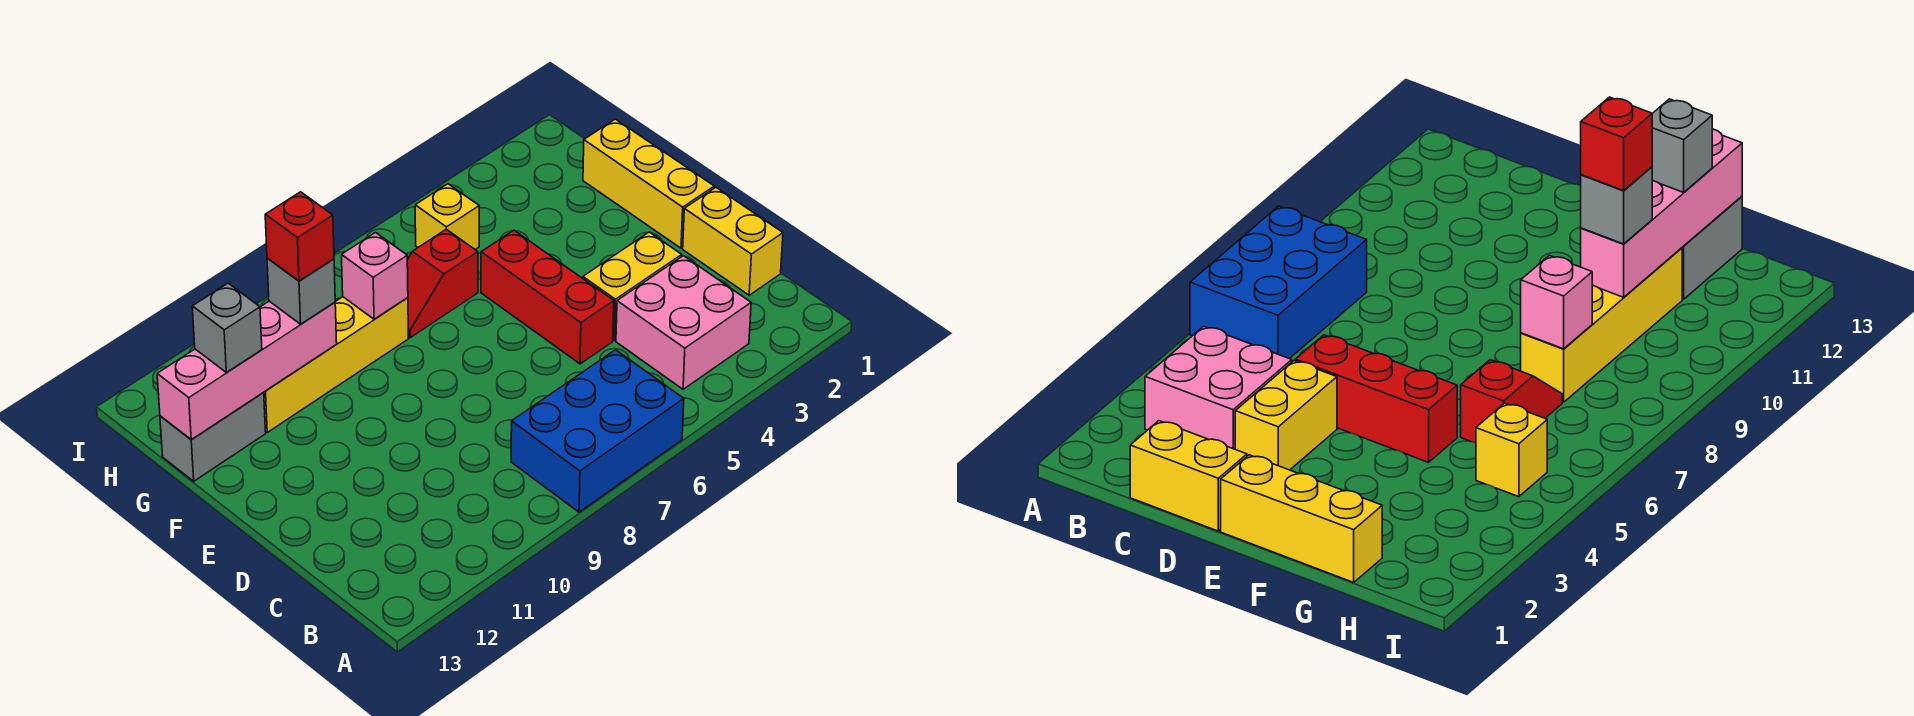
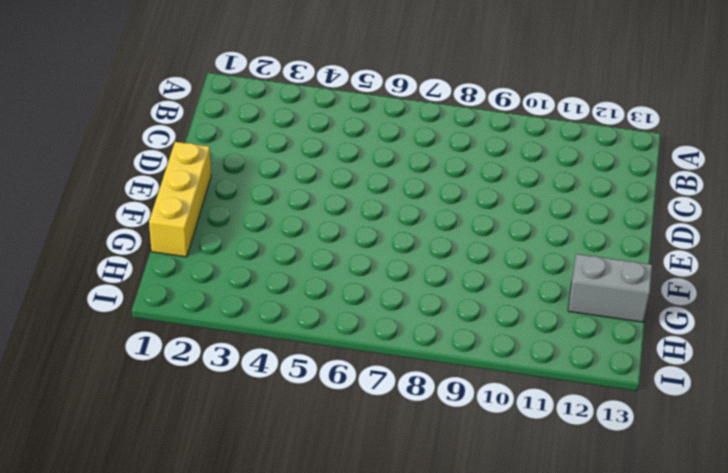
none -> blue brick A6:B8 level 1
none -> pink brick B3:C4 level 1
none -> yellow brick C1:D1 level 1

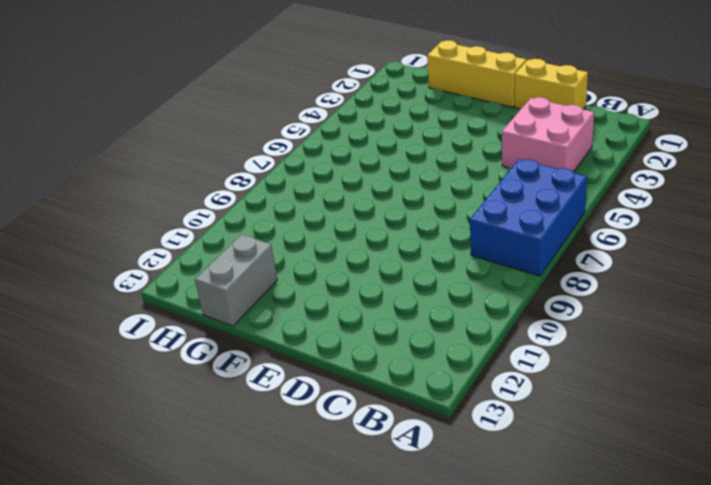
none -> yellow brick D3:D4 level 1
none -> red brick D5:F5 level 1
none -> red slope G6:G7 level 1 top 6

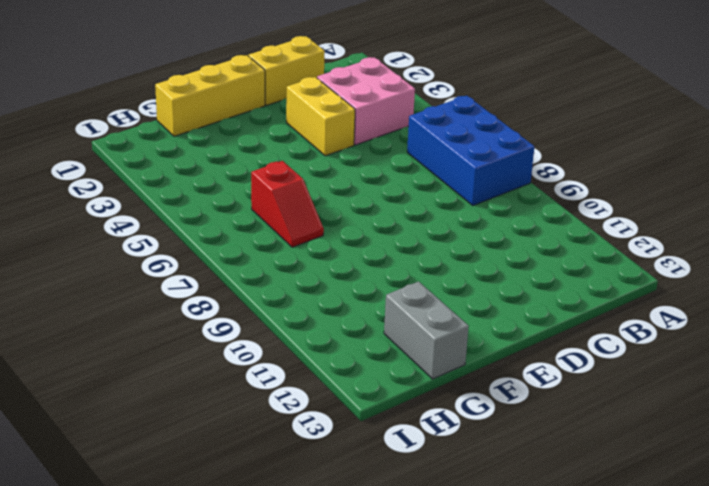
none -> red brick D5:F5 level 1
none -> yellow brick G8:G11 level 1
none -> yellow brick H5 level 1

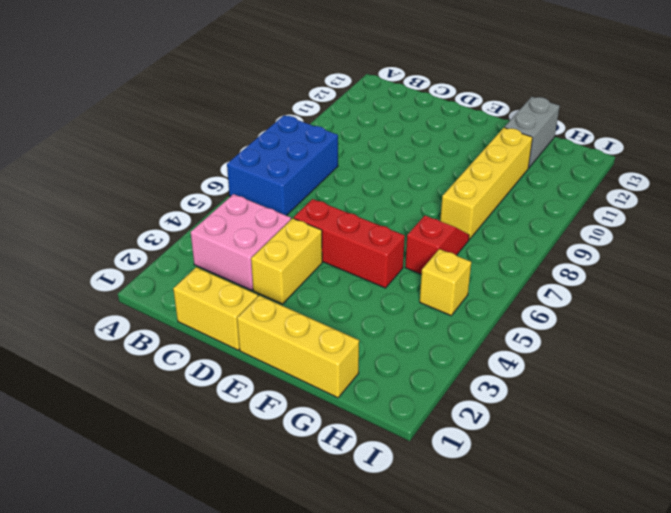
none -> pink brick G8 level 2
none -> pink brick G10:G13 level 2
none -> grey brick G10 level 3

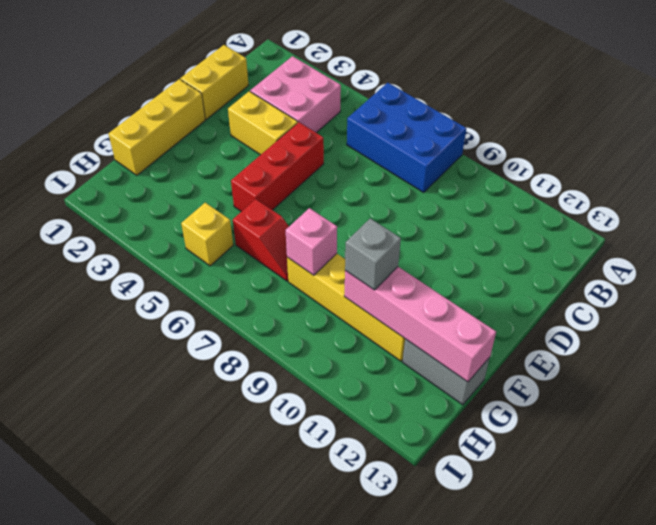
none -> grey brick G12 level 3
none -> red brick G10 level 4

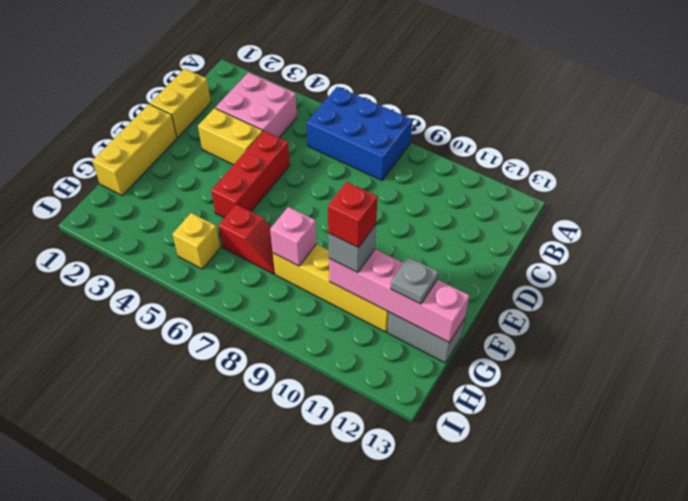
grey plate G12 level 3 -> grey brick G12 level 3

